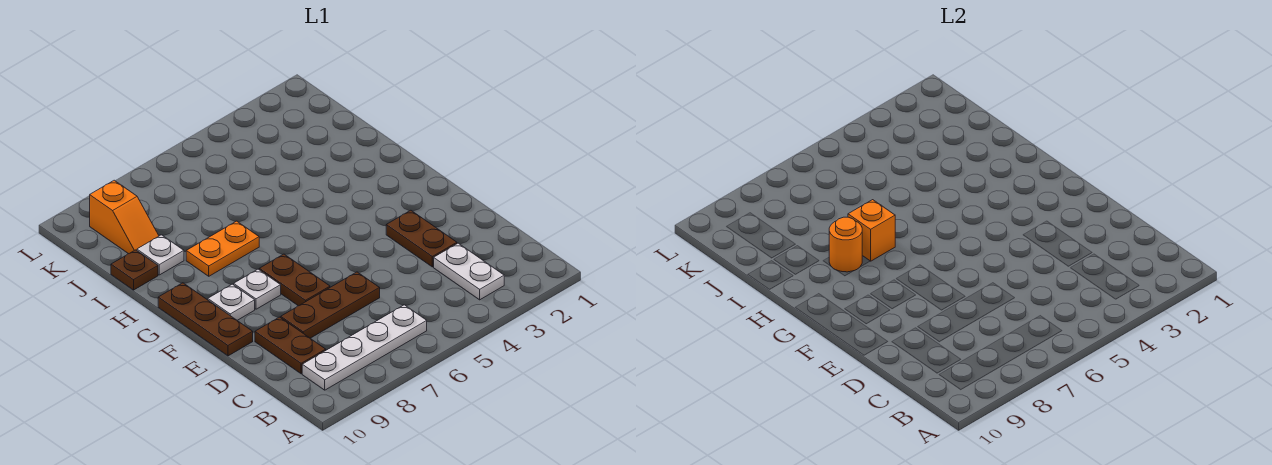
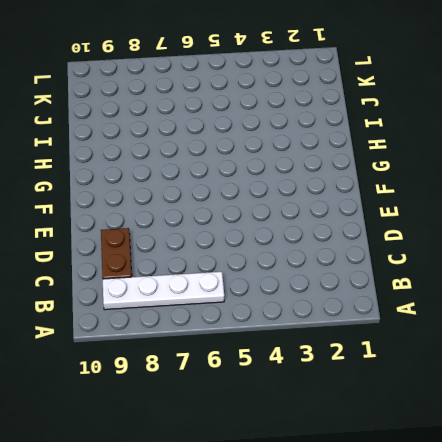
none -> white plate B3:C3 level 1
none -> brown plate D3:E3 level 1
none -> brown plate D6:D8 level 1

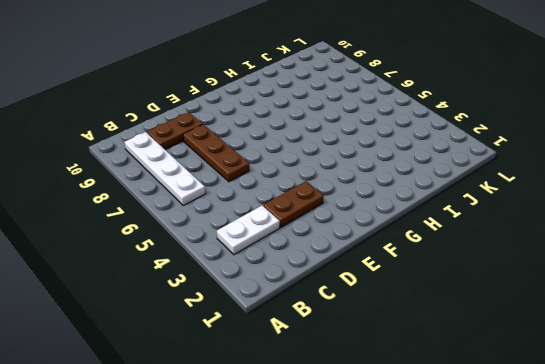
none -> brown plate E7:F7 level 1
none -> brown plate E10:G10 level 1
none -> white plate F8 level 1

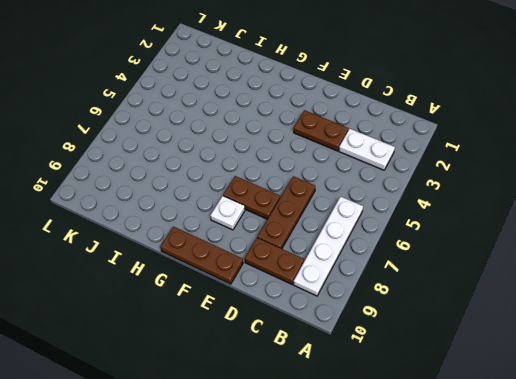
none -> white plate F9 level 1
none -> orange plate H7:H8 level 1
none -> white plate I9 level 1

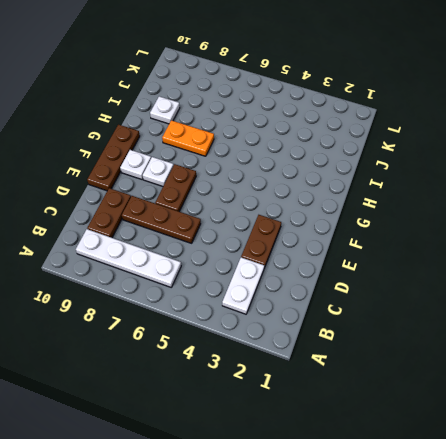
none -> brown plate I10 level 1
none -> orange slope J9:K9 level 1 top K
none -> orange brick H7 level 2

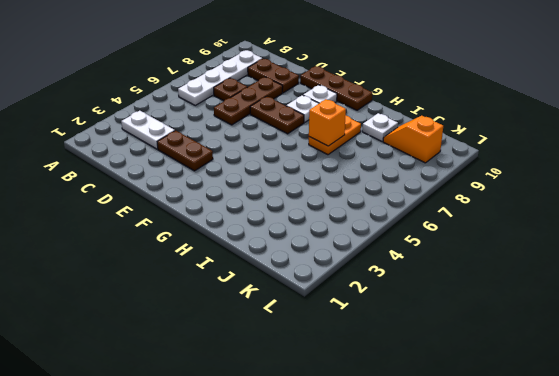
brown plate C7 level 1 -> brown plate I10 level 1
none -> orange round brick H8 level 2

